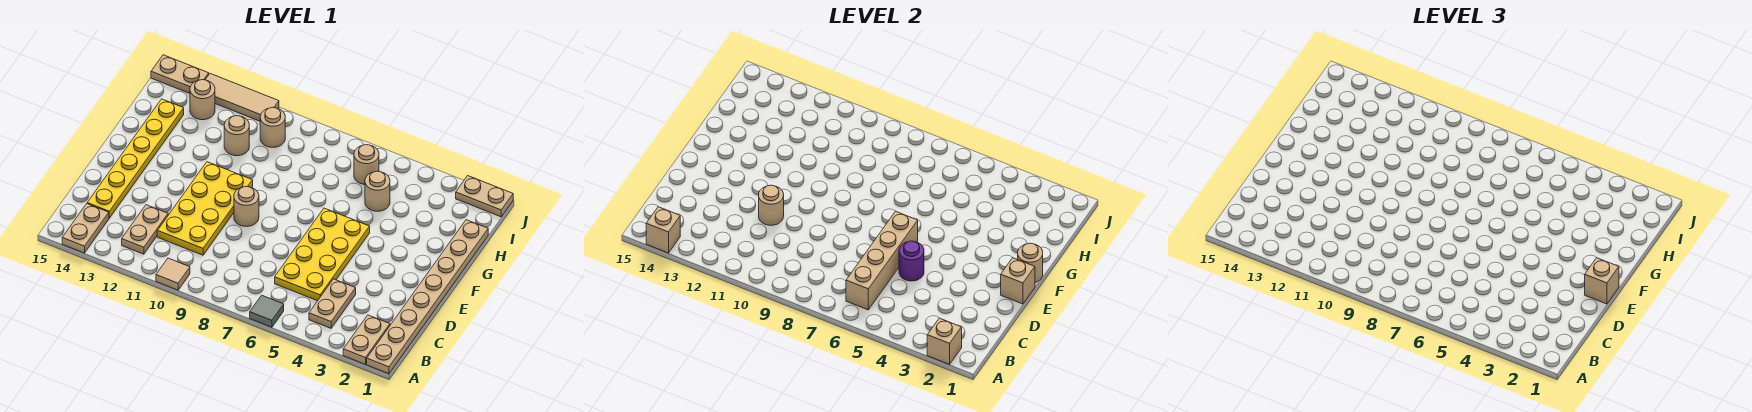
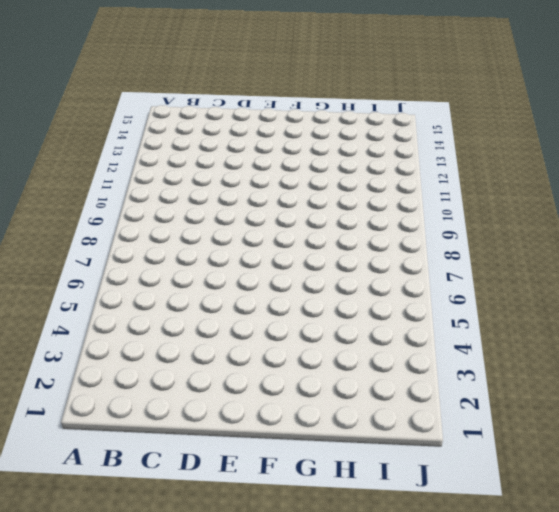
none -> tan plate A1:H1 level 1
none -> tan plate A2:B2 level 1
none -> grey tile A6 level 1

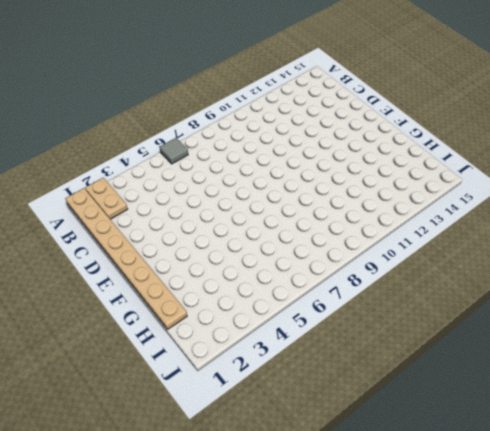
none -> tan tile A10 level 1
none -> tan plate A14:B14 level 1
none -> tan plate B4:C4 level 1

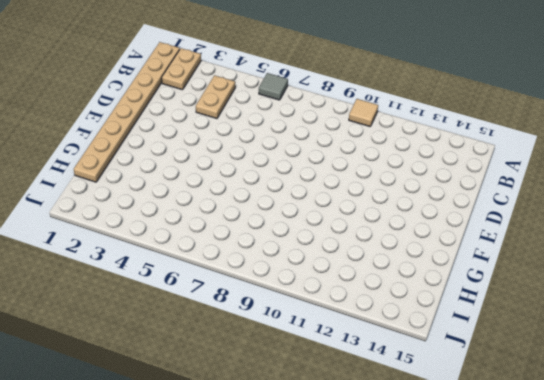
none -> tan plate A14:B14 level 1
none -> tan plate B12:C12 level 1
none -> yellow plate C5:F6 level 1

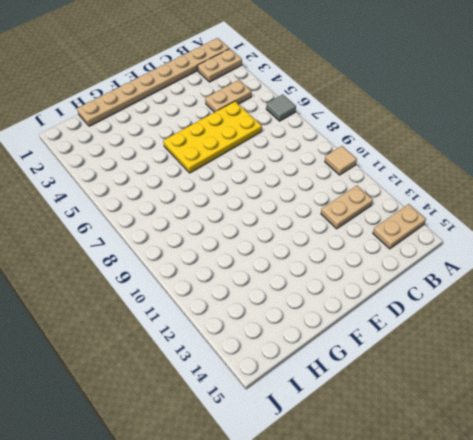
none -> yellow plate C10:F11 level 1
none -> yellow plate C14:H14 level 1
none -> tan round brick E9 level 1

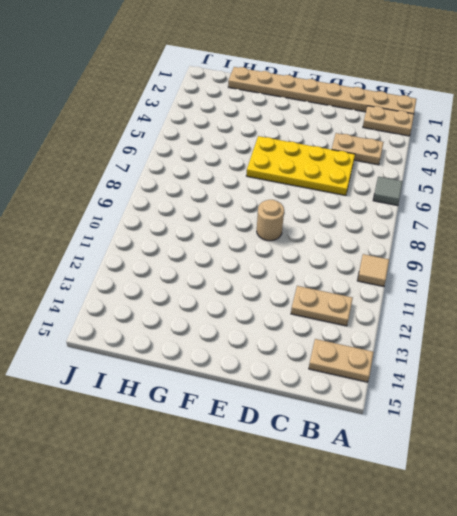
none -> yellow plate C10:F11 level 1
none -> yellow plate C14:H14 level 1
none -> tan round brick H5 level 1

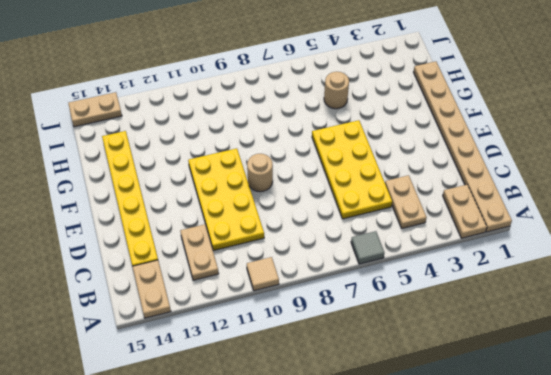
none -> tan round brick H11 level 1
none -> tan round brick I6 level 1
none -> tan round brick I10 level 1

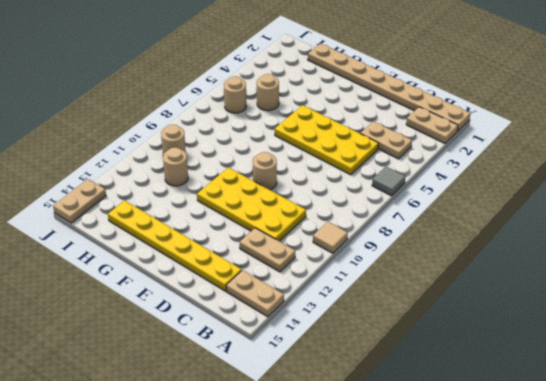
none -> tan round brick I13 level 1
none -> tan plate J1:J2 level 1
none -> tan tile J11:J13 level 1

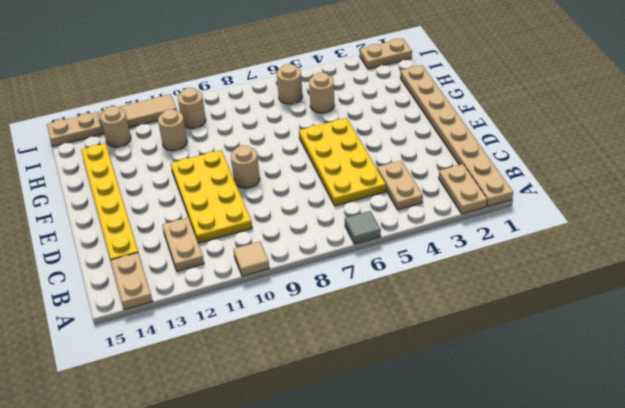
none -> tan brick A2 level 2
none -> tan brick A14 level 2
none -> tan brick B6:E6 level 2

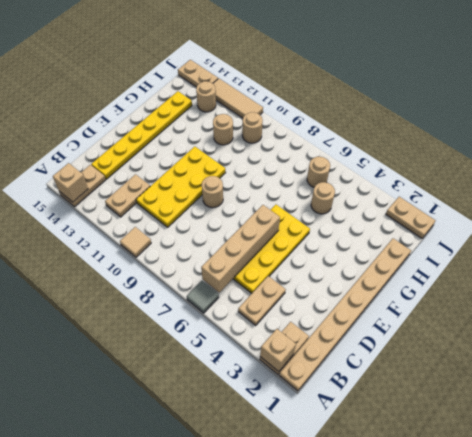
none -> purple round brick D5 level 2
none -> tan round brick D11 level 2
none -> tan brick E1 level 2

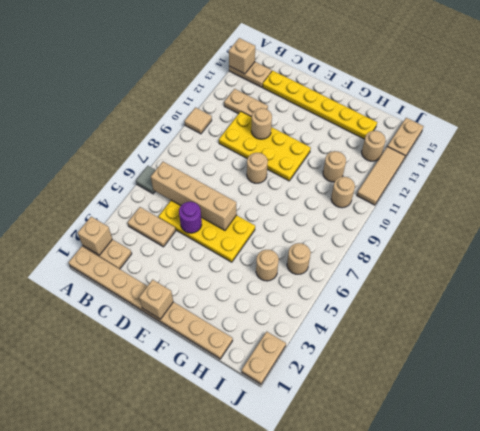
none -> tan round brick F1 level 2
none -> tan brick E1 level 3

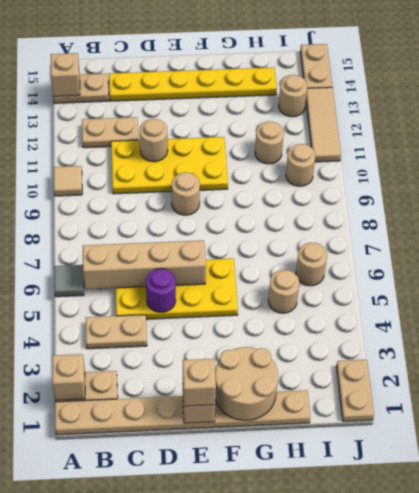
tan round brick F1:G2 level 2 -> tan round brick F1 level 2

